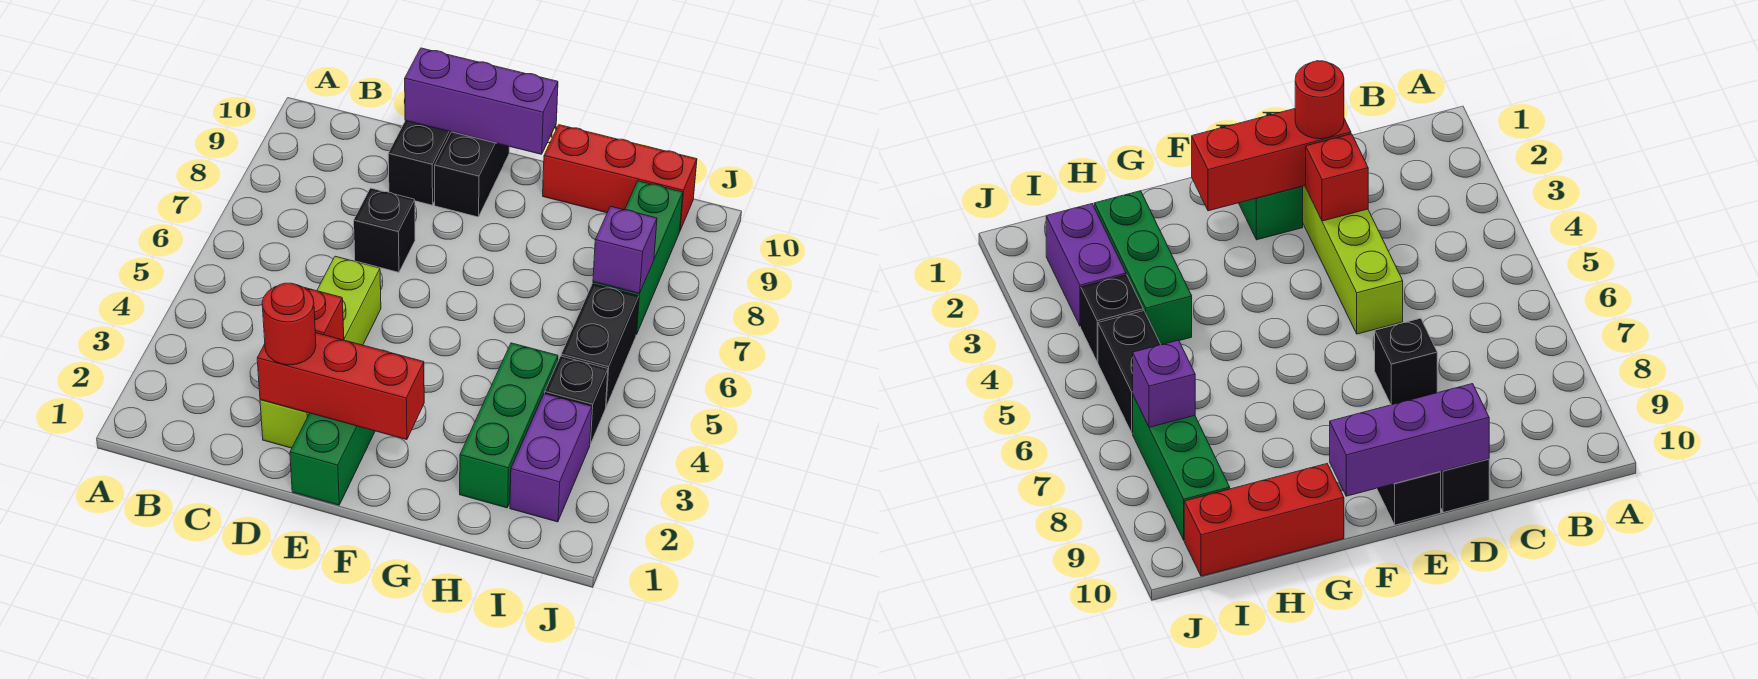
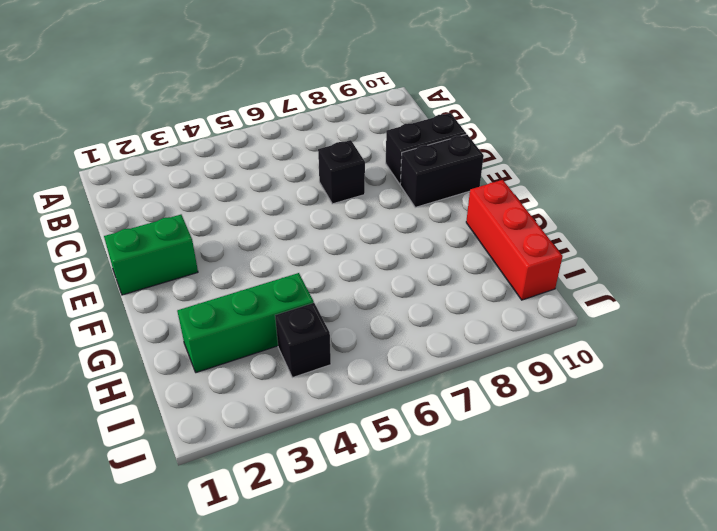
none -> lime brick D2:D5 level 1
none -> purple brick I2:I3 level 1
none -> black brick I5:I6 level 1

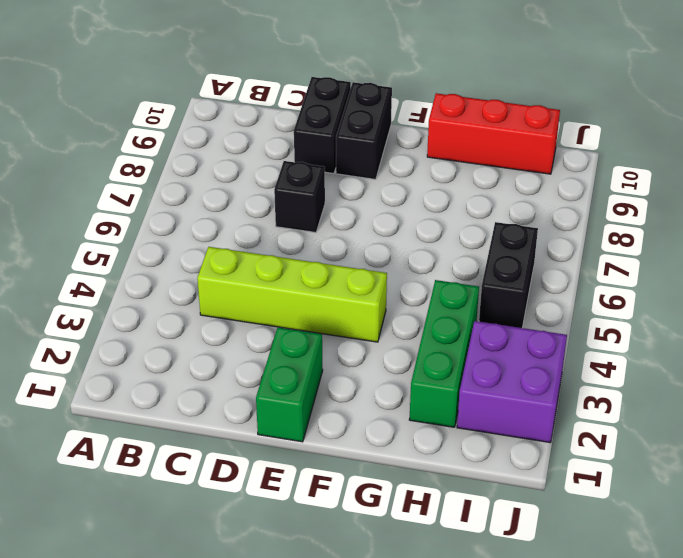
lime brick C4:F4 level 1 -> lime brick D2:D5 level 1
purple brick I2:J3 level 1 -> purple brick I2:I3 level 1
none -> black brick I4 level 1
none -> green brick I7:I9 level 1
none -> red brick D2:F2 level 2

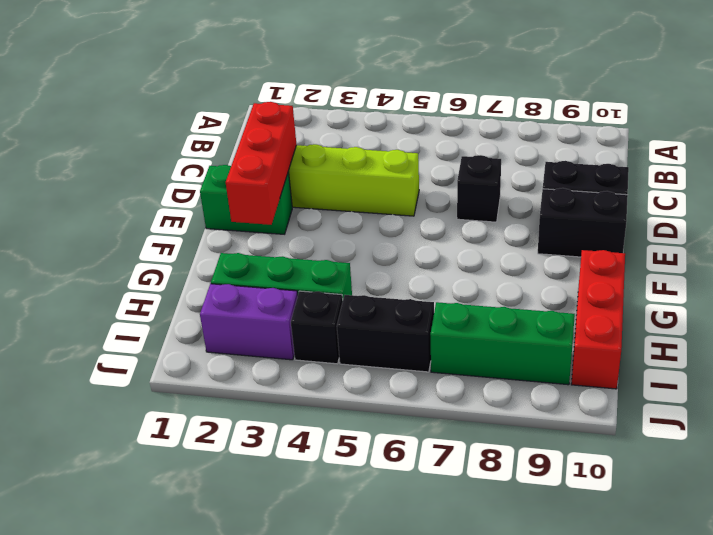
none -> red brick D3 level 2
none -> purple brick D10:F10 level 2
none -> purple brick I7 level 2

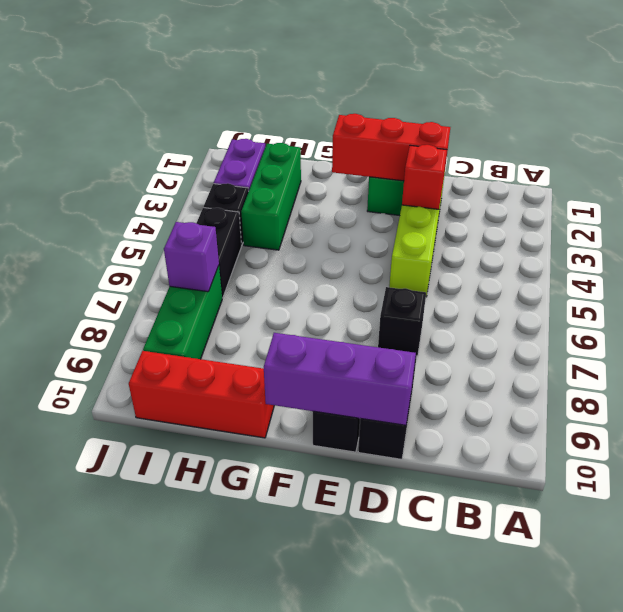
none -> red round brick D2 level 3

